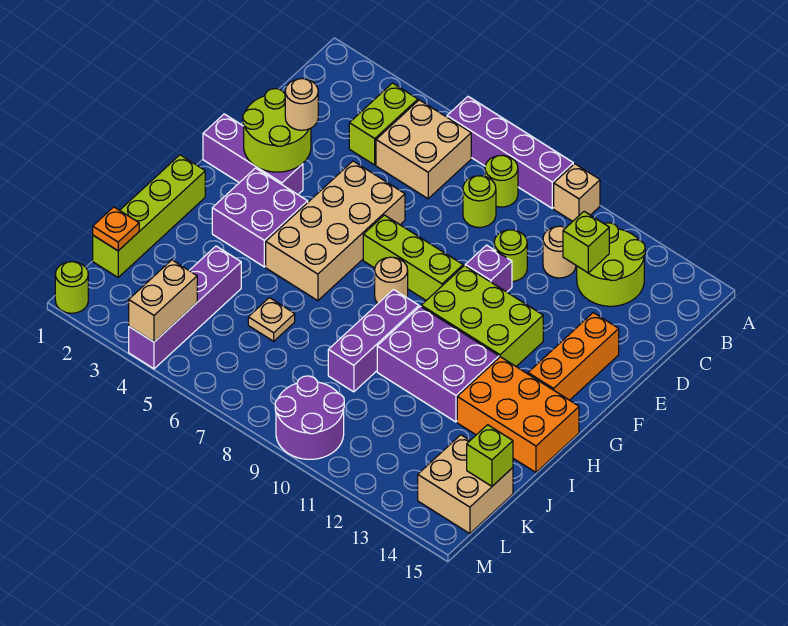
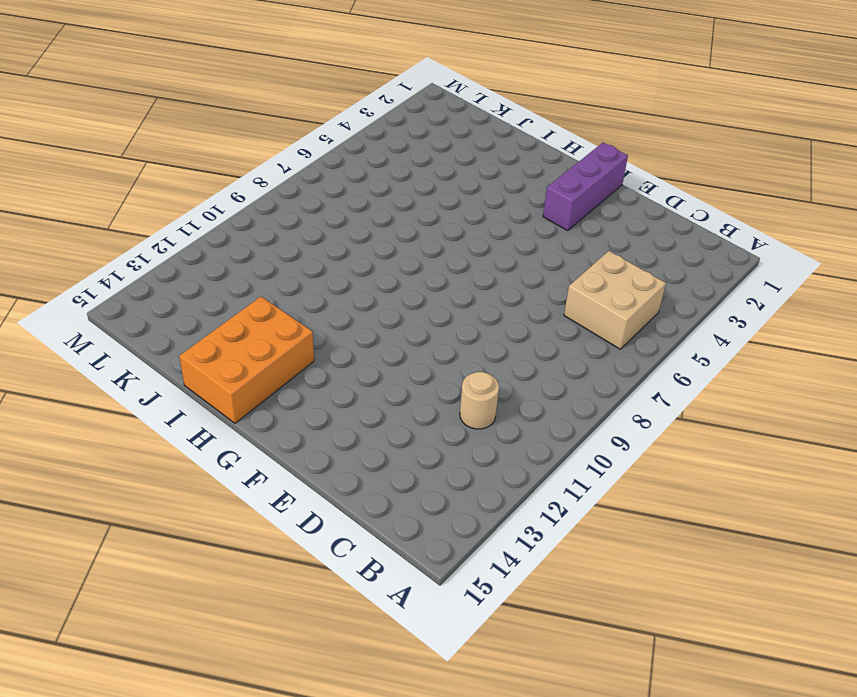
none -> purple brick A6:A9 level 1
none -> tan brick A10 level 1
none -> lime brick B4:C4 level 1
none -> lime round brick B8 level 1

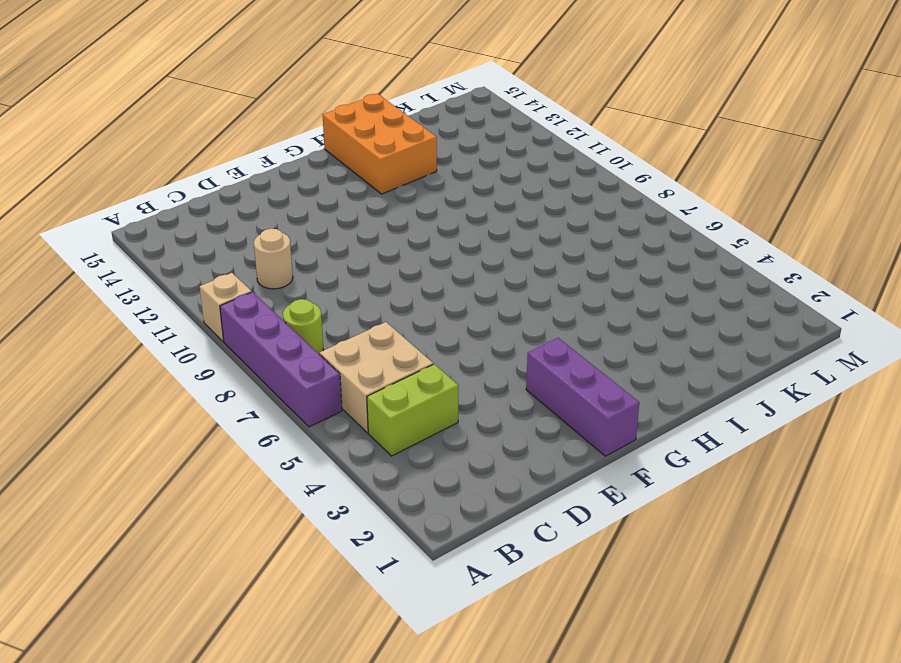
none -> lime round brick B12:C13 level 1
none -> lime round brick C8 level 1
none -> lime round brick D10 level 1
none -> tan brick E5:H6 level 1

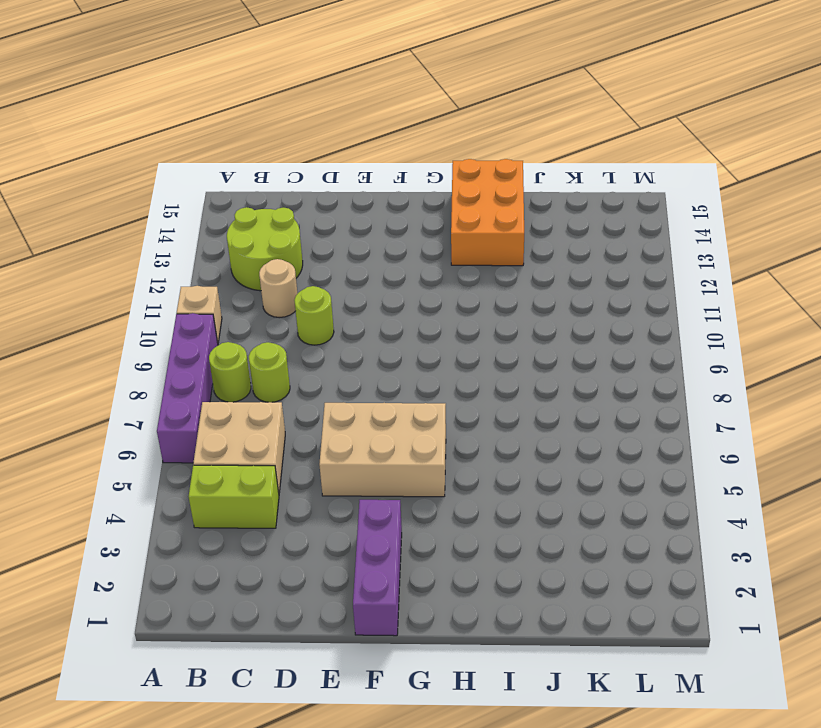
tan brick E5:G6 level 1 -> tan brick E5:H6 level 1
none -> purple brick E10 level 1
none -> orange brick E14:G14 level 1
none -> lime brick F7:F9 level 1
none -> lime brick F10:G12 level 1

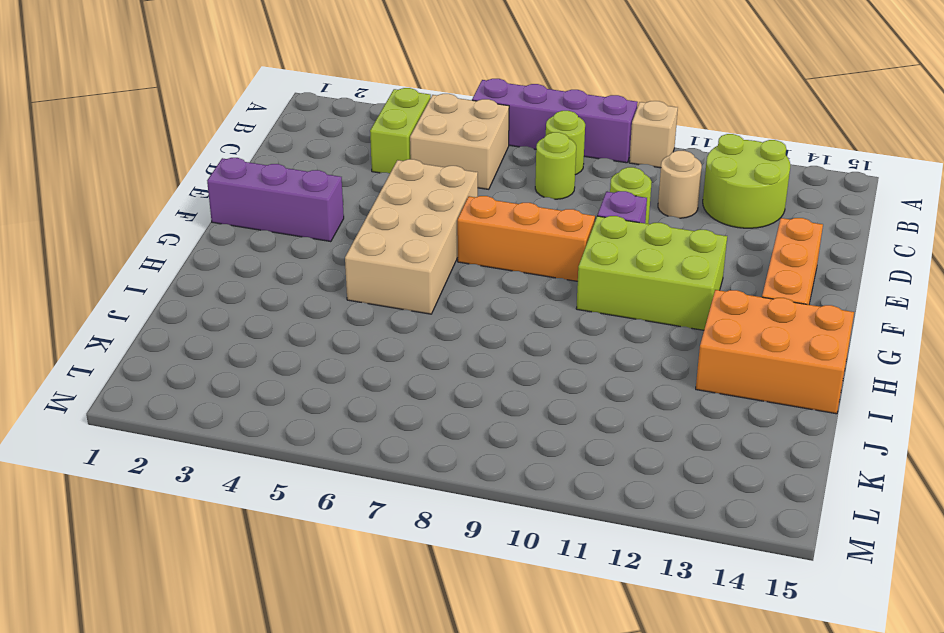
orange brick F7:F9 level 1 -> lime brick F7:F9 level 1
none -> purple brick G3:H4 level 1
none -> tan round brick G8 level 1
none -> lime brick H1:K1 level 1
none -> purple brick H9:J9 level 1

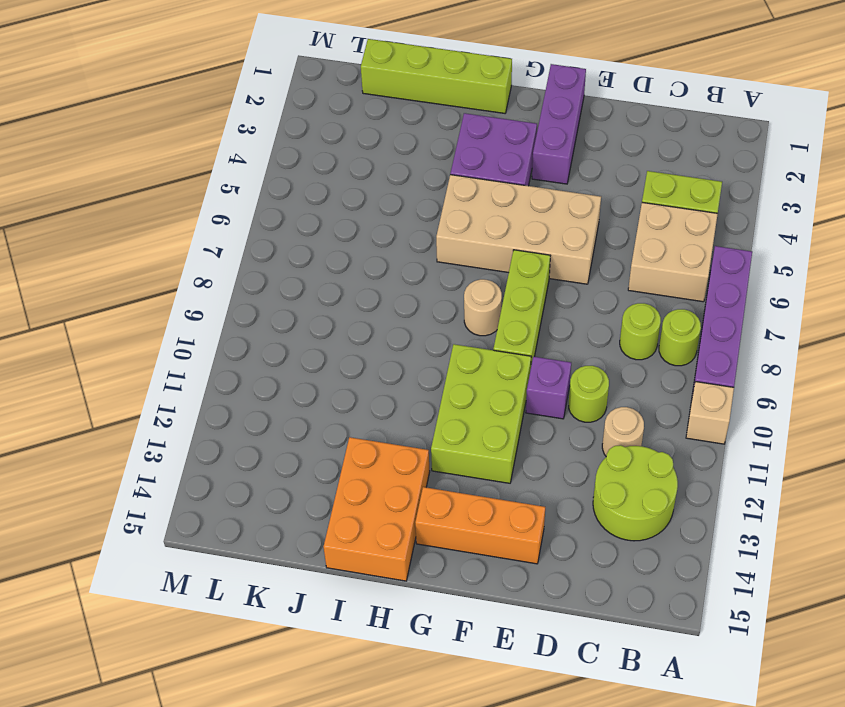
none -> purple brick H9:J9 level 1
none -> purple brick H10:I12 level 1
none -> purple brick J4:M4 level 1
none -> tan plate J6 level 1

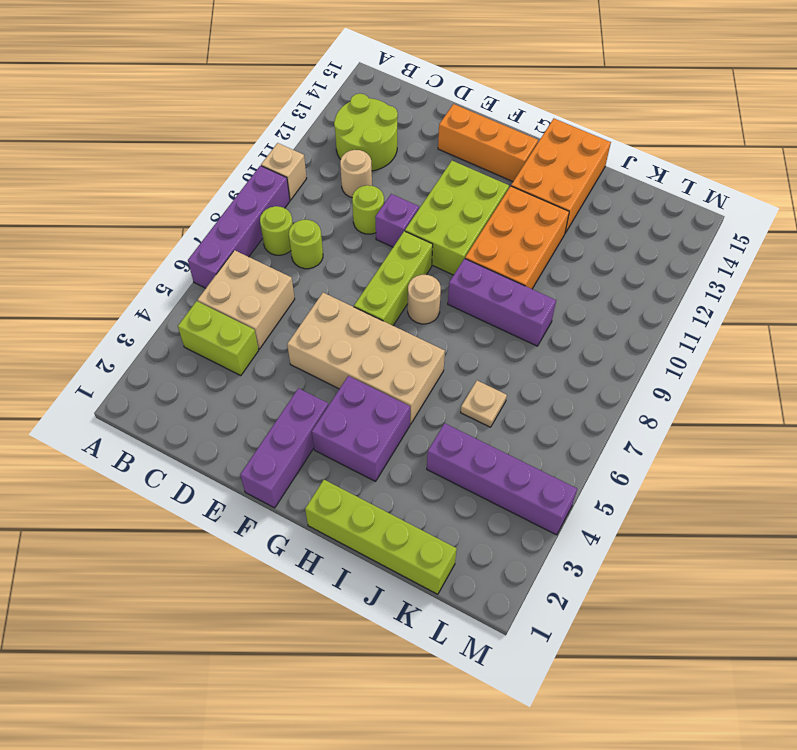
orange brick H10:I12 level 1 -> purple brick H10:I12 level 1
none -> tan brick K14:L15 level 1
none -> purple round brick L9:M10 level 1
none -> lime round brick M1 level 1
none -> lime brick C12 level 2

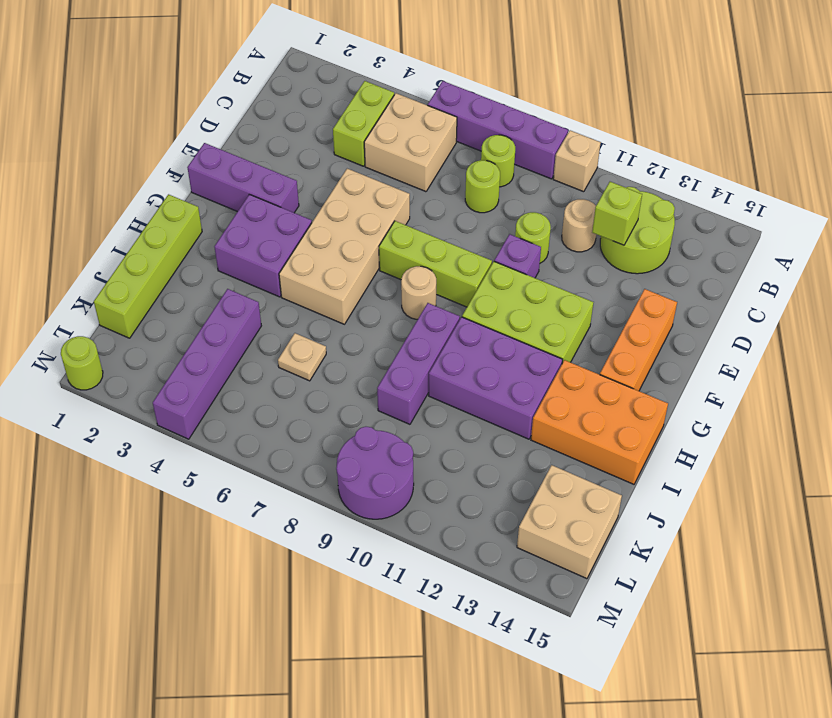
none -> lime round brick E2:F3 level 2
none -> orange plate K1 level 2
none -> lime brick K15 level 2
none -> tan brick L4:M4 level 2

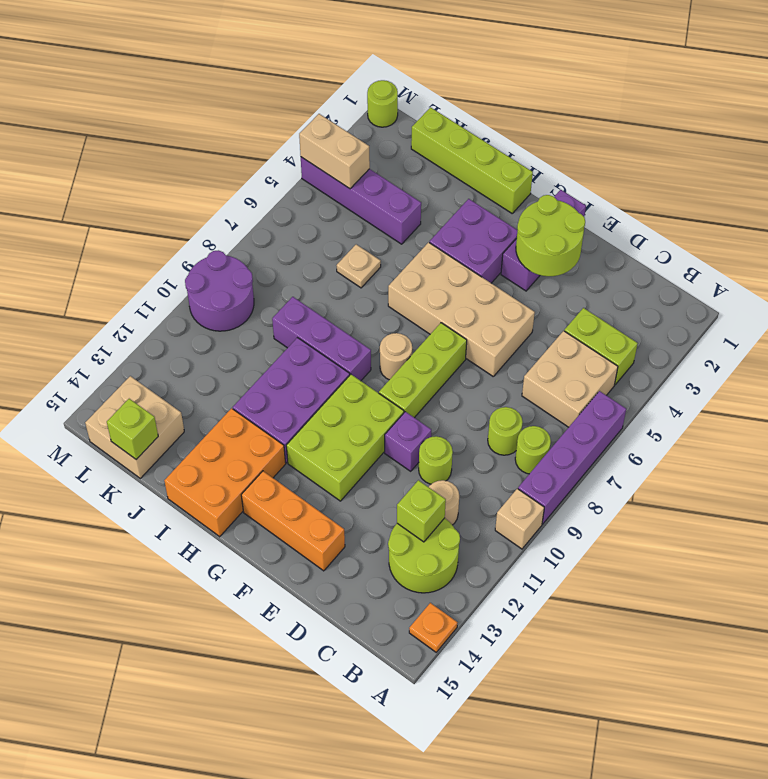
orange plate A14 level 1 -> orange plate K1 level 2
none -> tan round brick E3 level 3

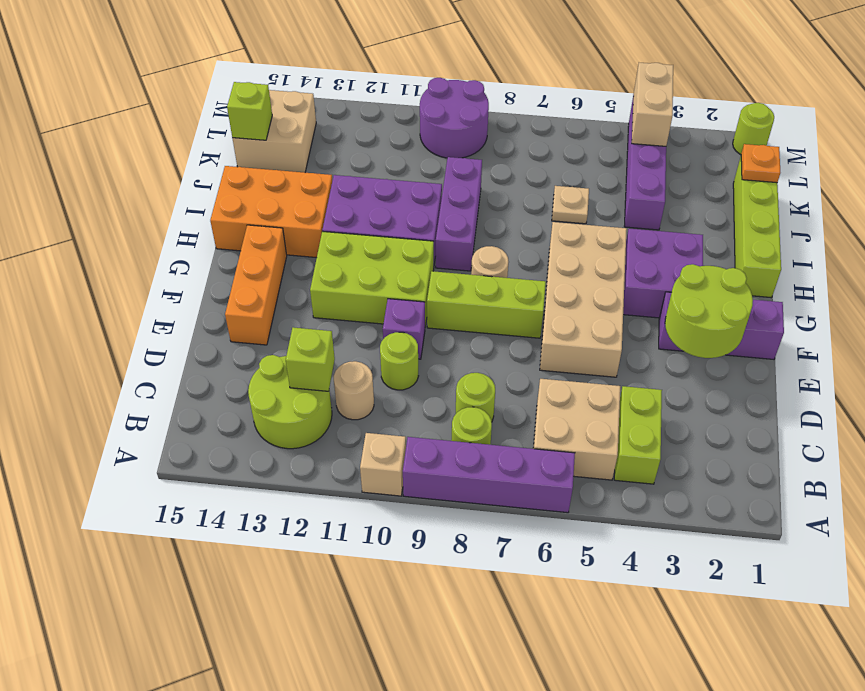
none -> tan round brick E3 level 3

